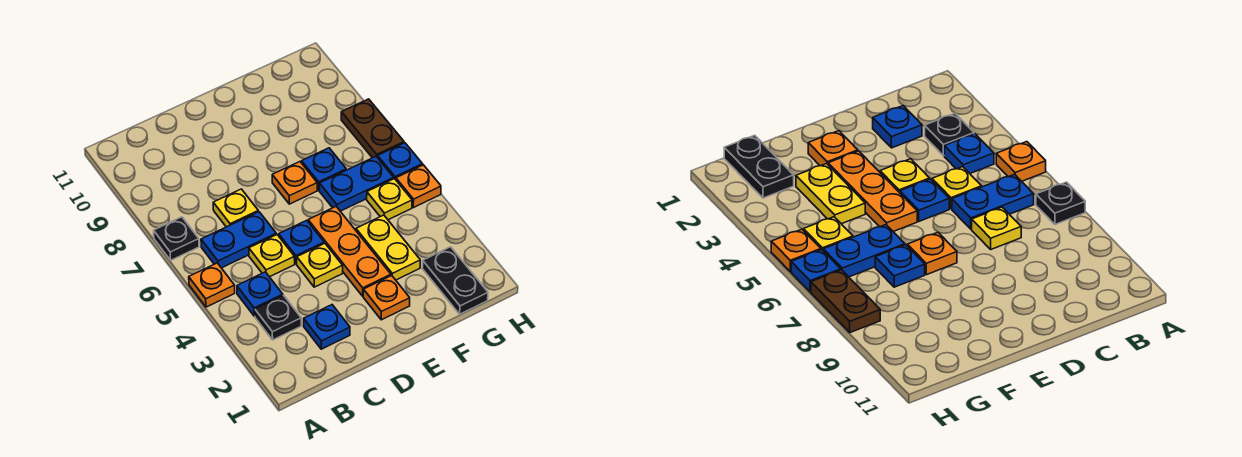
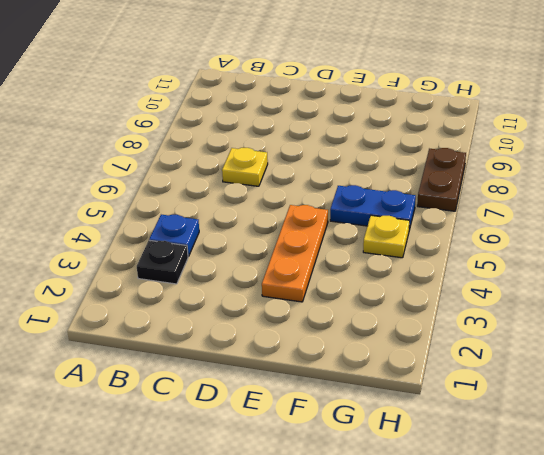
none -> orange plate A5 level 1
none -> black plate A7 level 1
none -> blue plate B6:C6 level 1

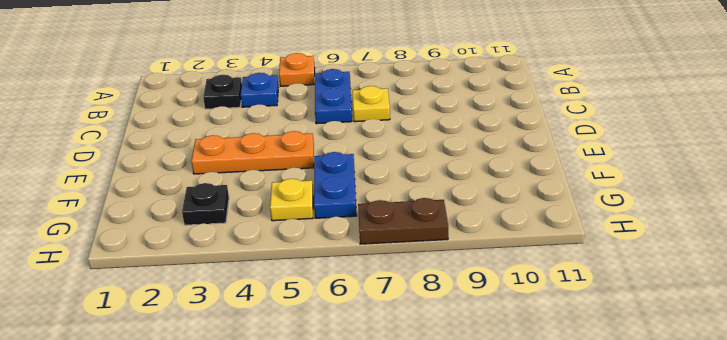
black plate G3 level 1 -> black plate A7 level 1
none -> blue plate C2 level 1
none -> yellow plate C5 level 1
none -> yellow plate D4 level 1

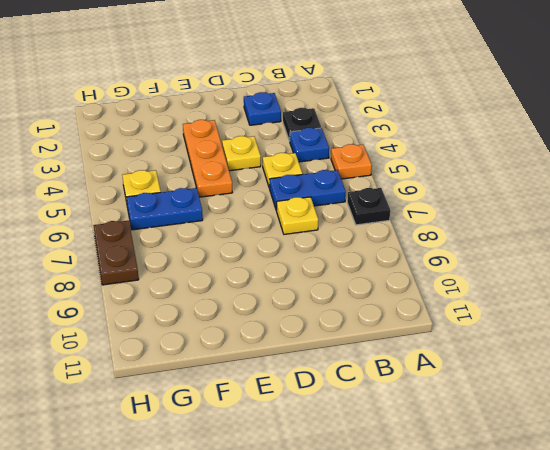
none -> blue plate D5 level 1
none -> orange plate E2 level 1
none -> orange plate E7 level 1

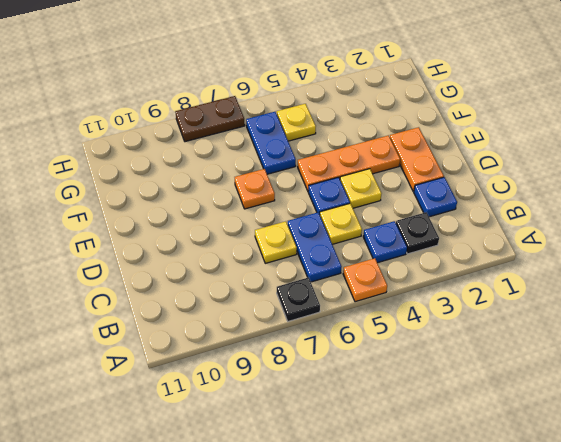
orange plate D2:E2 level 1 -> orange plate E2 level 1
none -> yellow plate F3:F4 level 1
none -> blue plate F7 level 1
none -> black plate G1:G2 level 1

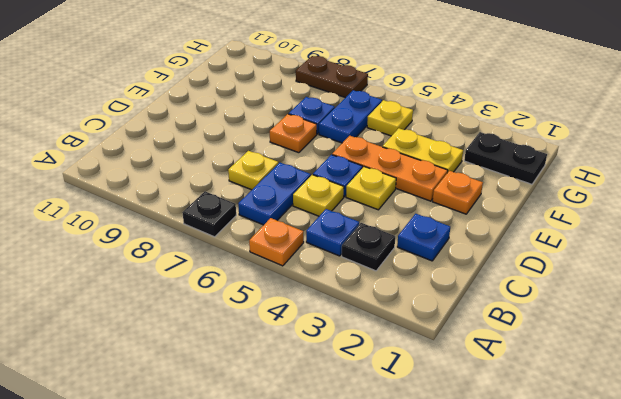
none -> orange plate H5 level 1
none -> blue plate H6 level 1

